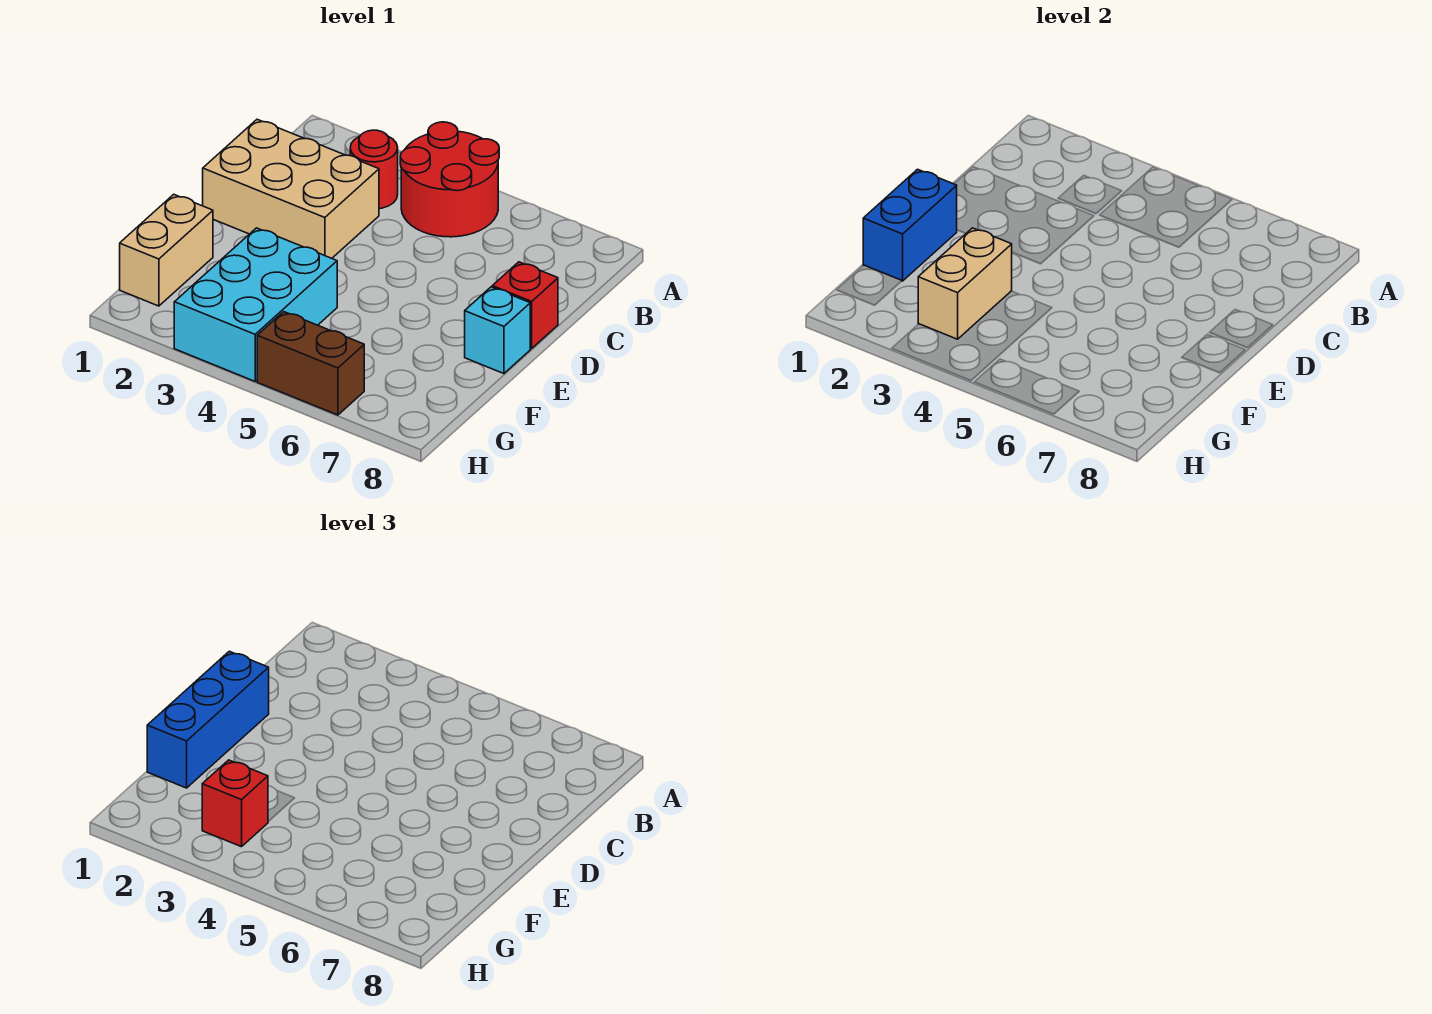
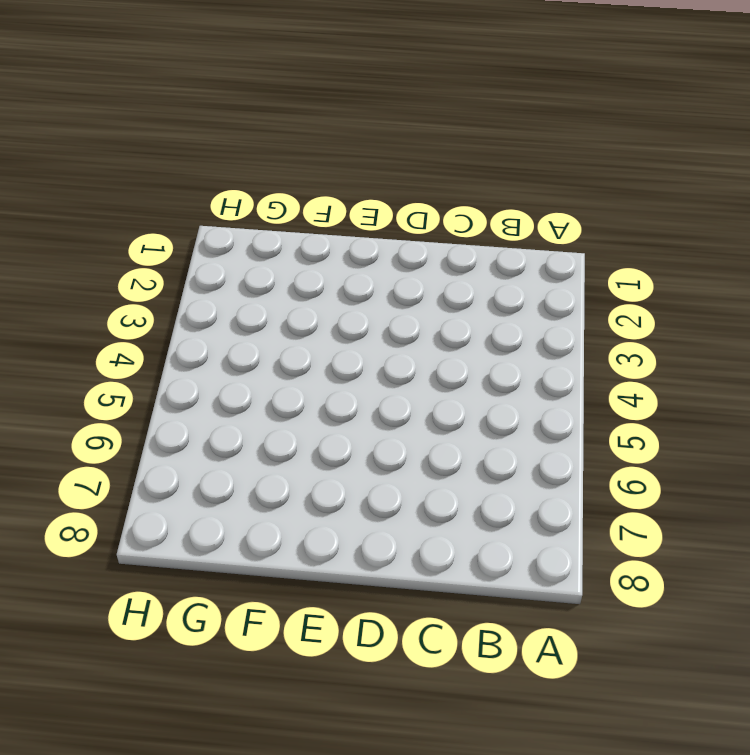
none -> red round brick A4:B5 level 1
none -> red round brick B3 level 1
none -> tan brick C1:D3 level 1

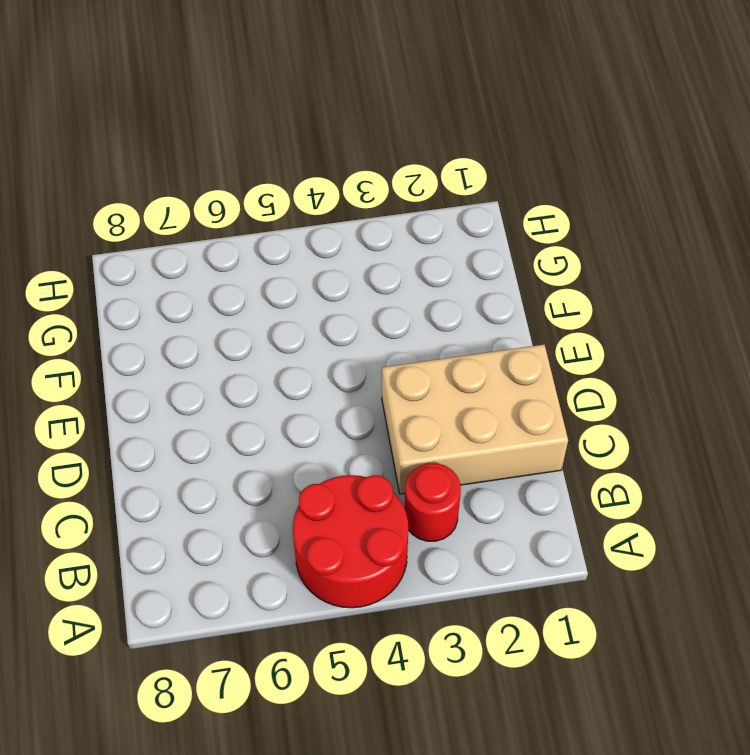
none -> red brick D8 level 1
none -> cyan brick E8 level 1
none -> tan brick F1:G1 level 1

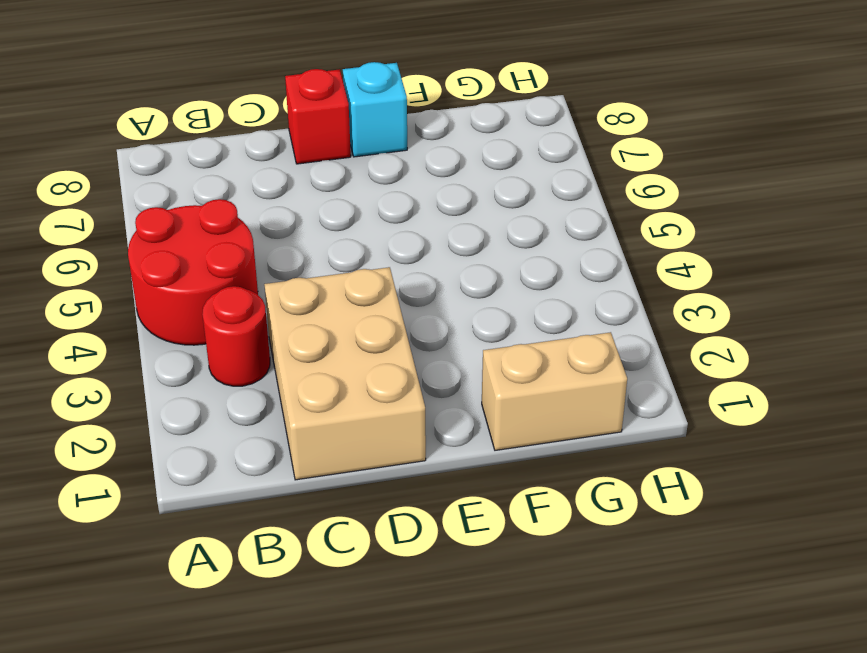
none -> cyan brick F3:H4 level 1
none -> brown brick H5:H6 level 1
none -> blue brick E1:F1 level 2

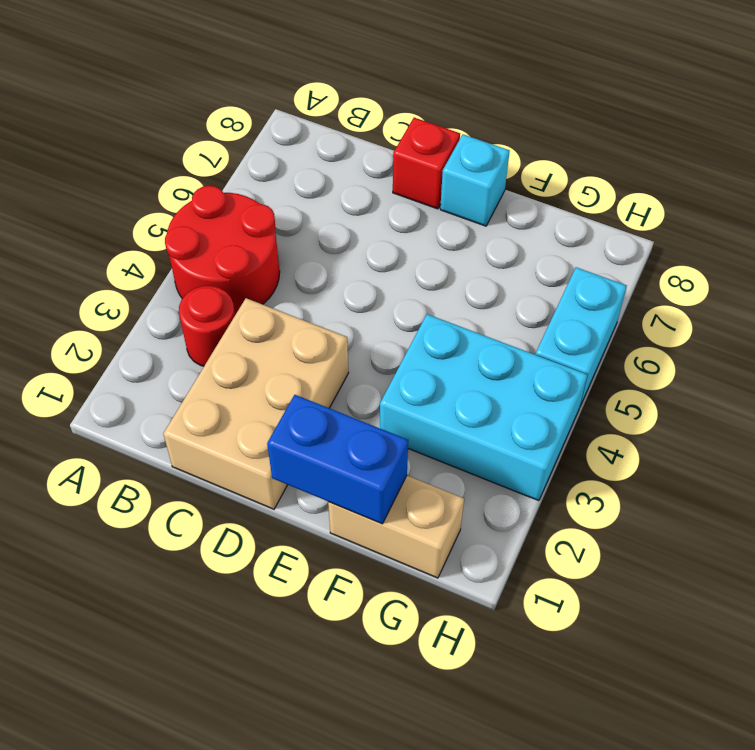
cyan brick H5:H6 level 1 -> brown brick H5:H6 level 1
none -> tan brick F3:G3 level 2
none -> blue brick D1:F1 level 3
none -> red brick G3 level 3

